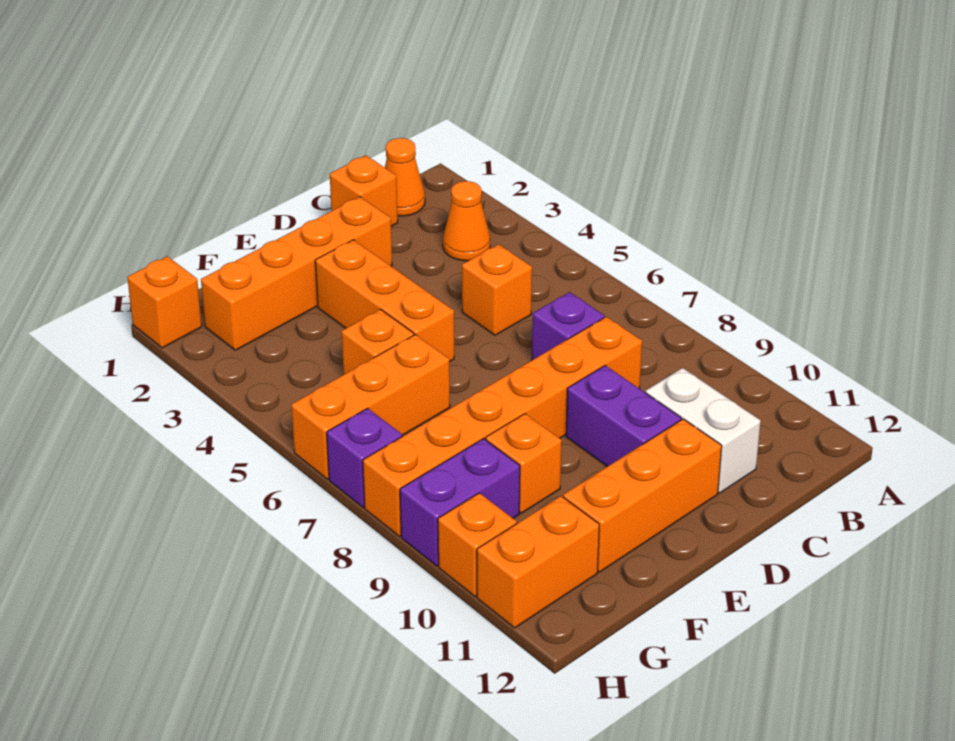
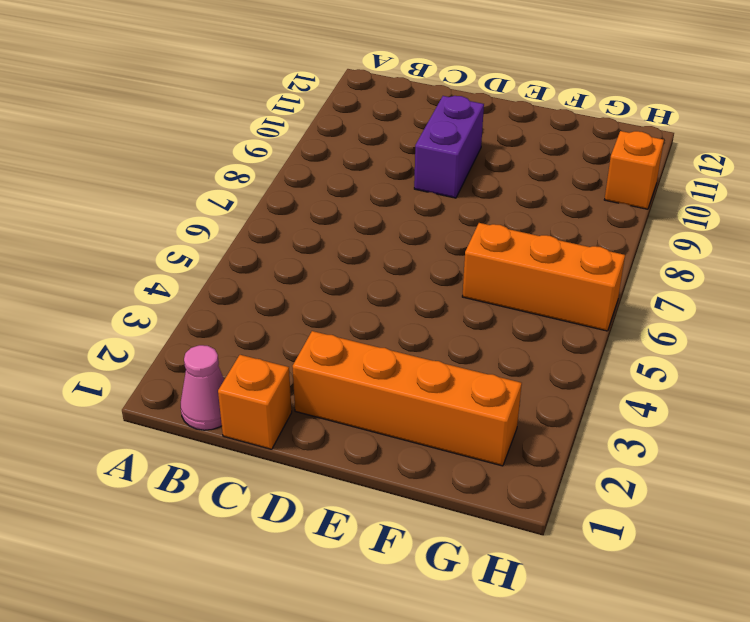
pink cone B1 level 1 -> orange cone B1 level 1
none -> orange cone B3 level 1
none -> orange brick C5 level 1
none -> purple brick C7 level 1

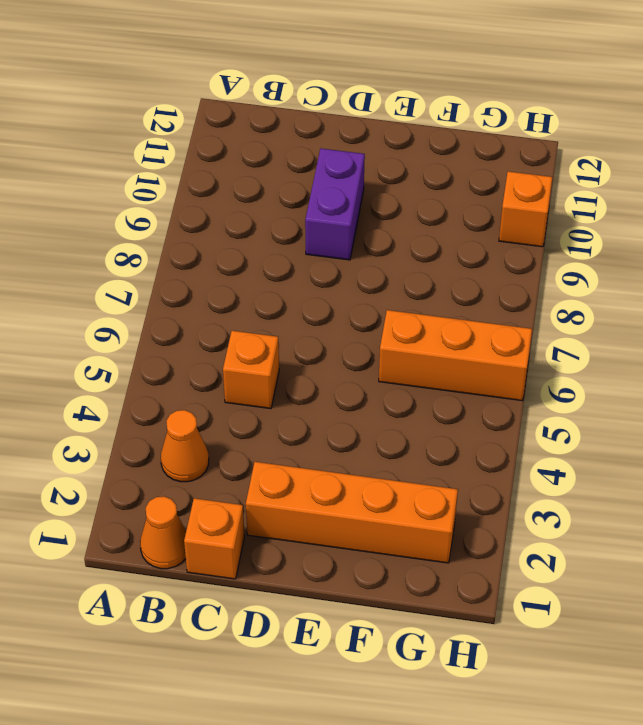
none -> purple brick C7 level 1
none -> orange brick C8:H8 level 1
none -> white brick C10:C11 level 1

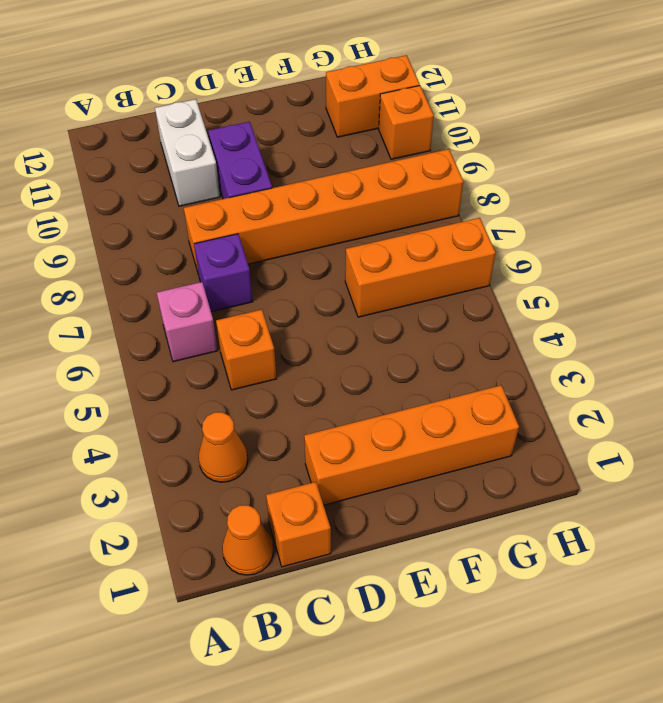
pink brick B6 level 1 -> none
none -> orange brick D11:F11 level 1
none -> orange brick E3:E5 level 1
none -> orange brick F5 level 1

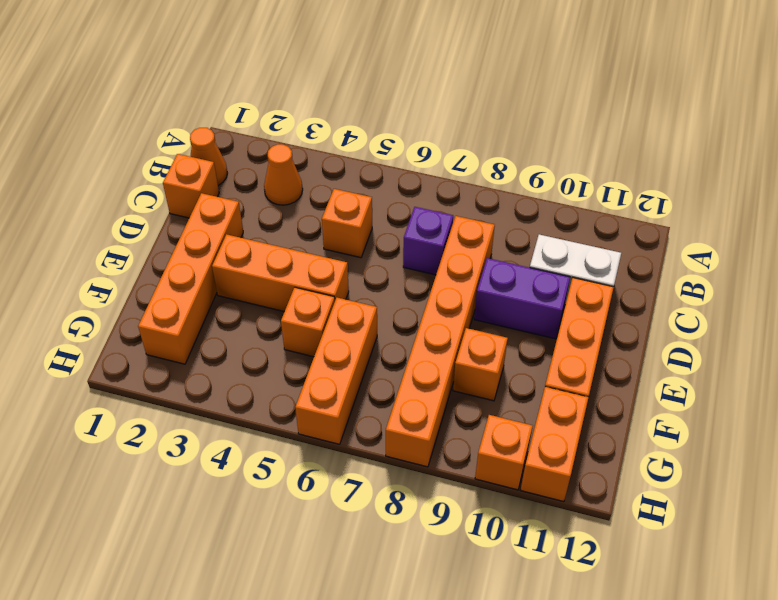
none -> purple brick G9:H9 level 1
none -> orange brick H1 level 1
none -> purple brick H7 level 1

